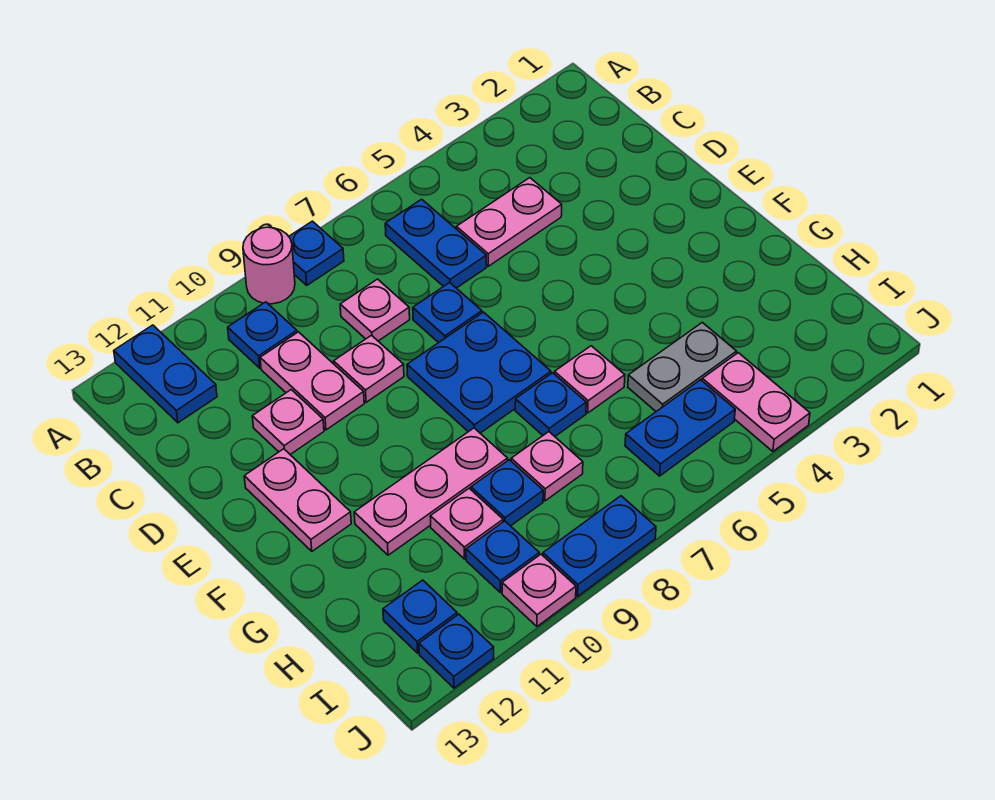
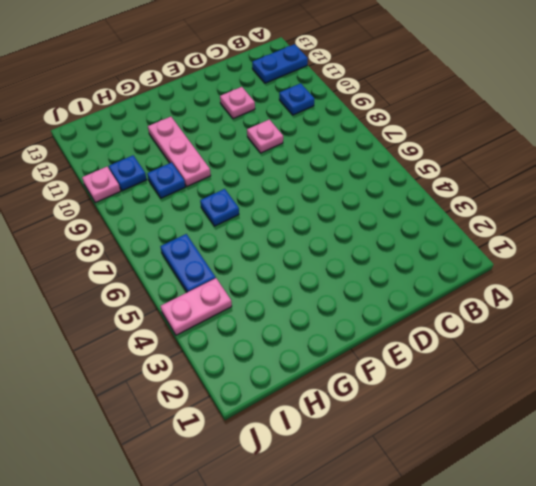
none -> blue plate A8 level 1
none -> pink round brick A9 level 1
none -> blue plate B6:C6 level 1

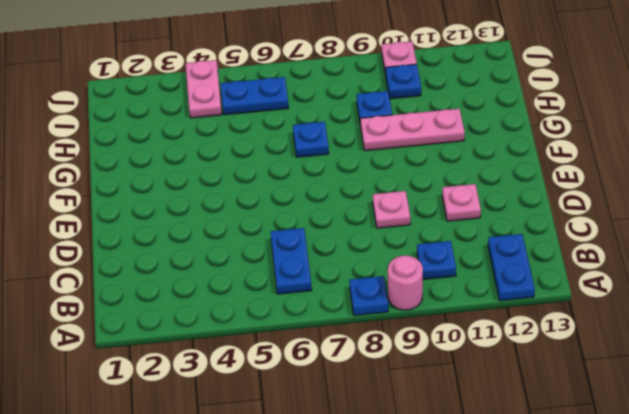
none -> pink plate C4:C5 level 1
none -> pink plate C8 level 1
none -> pink plate C10:D10 level 1

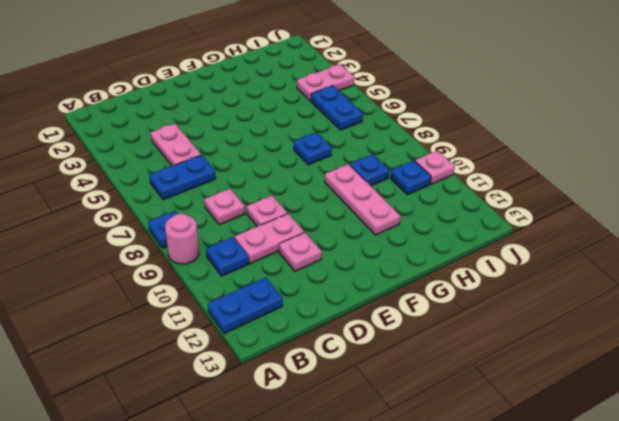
none -> blue plate D7 level 1
none -> blue plate E7:F8 level 1
none -> pink plate E12:F12 level 1

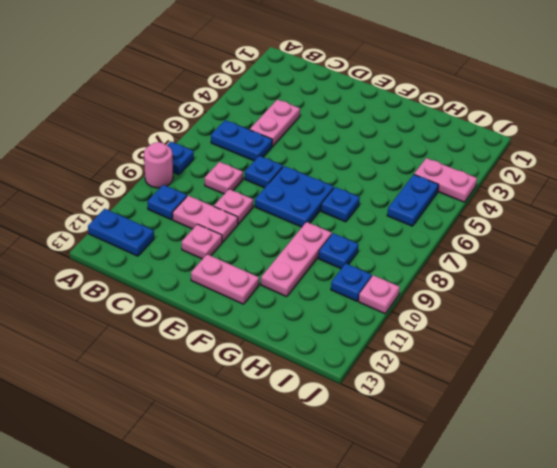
none -> pink plate G6 level 1
none -> grey plate H4:H5 level 1
none -> pink plate H8 level 1

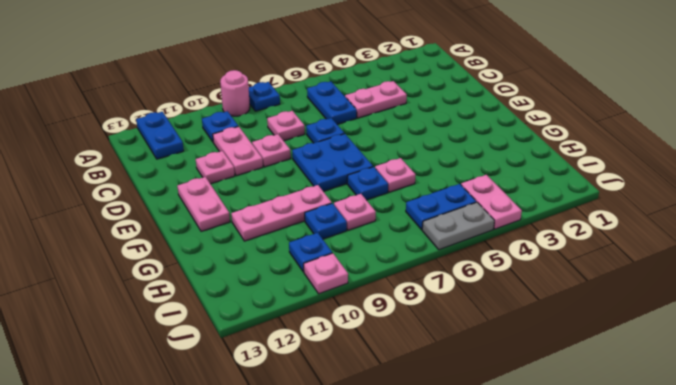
grey plate J5:J6 level 1 -> grey plate H4:H5 level 1
none -> pink plate H10 level 1
none -> blue plate I12 level 1
none -> blue plate J8:J9 level 1

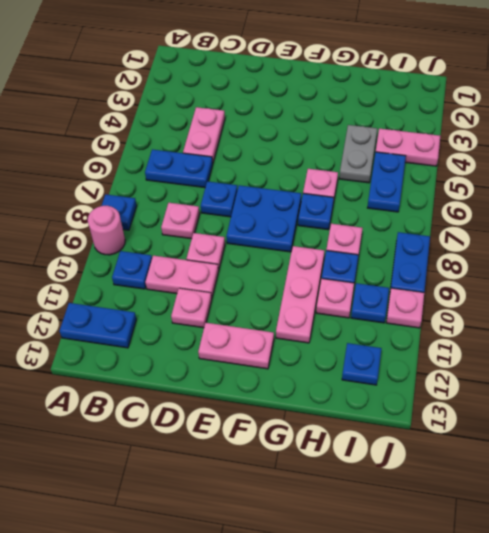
none -> blue plate J12 level 1

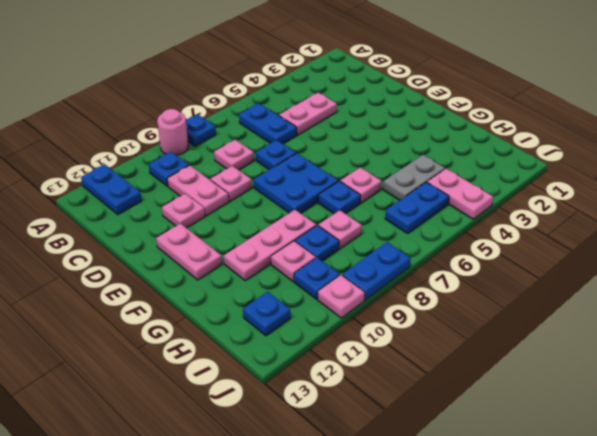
none -> blue plate J12 level 1

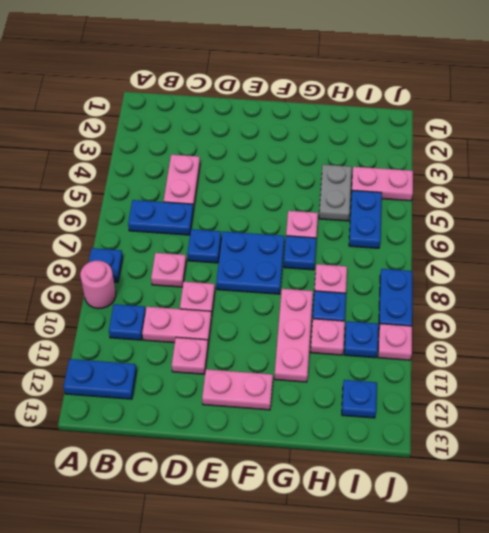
none -> blue plate J12 level 1

